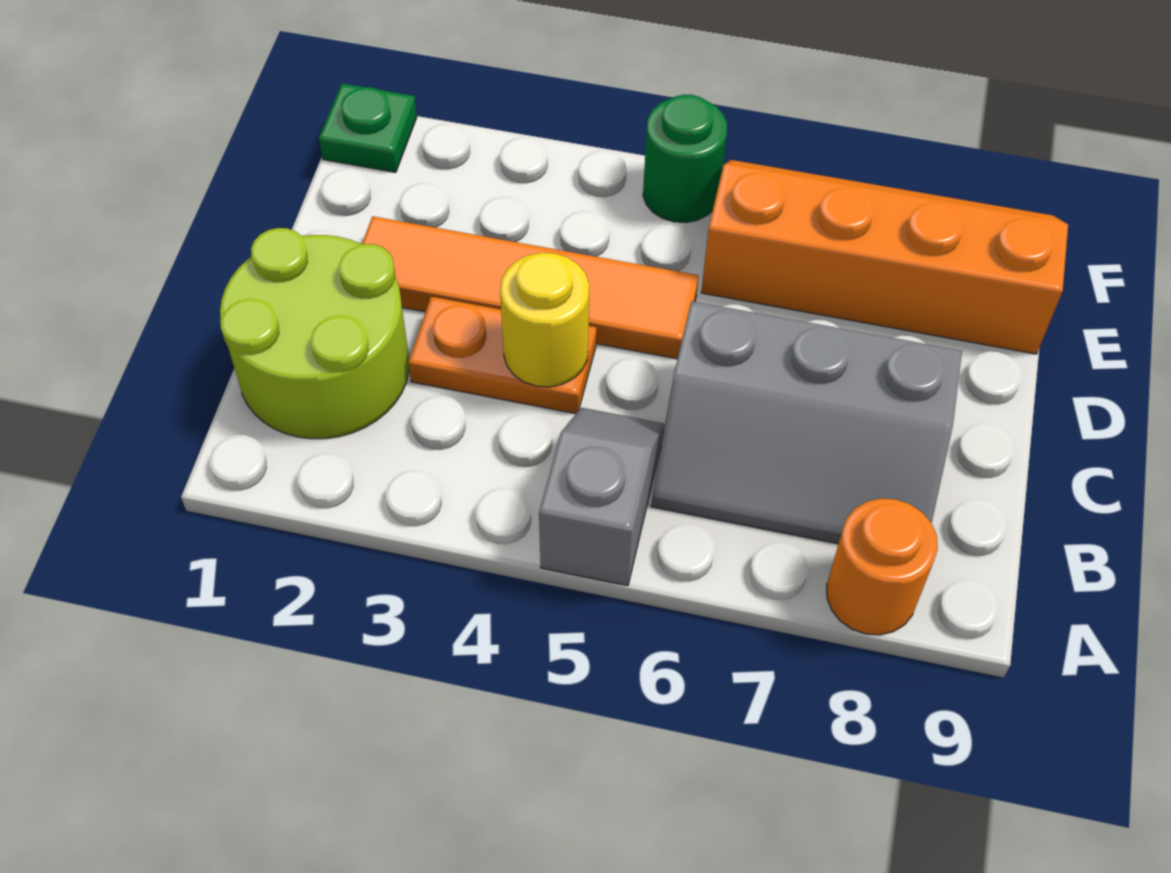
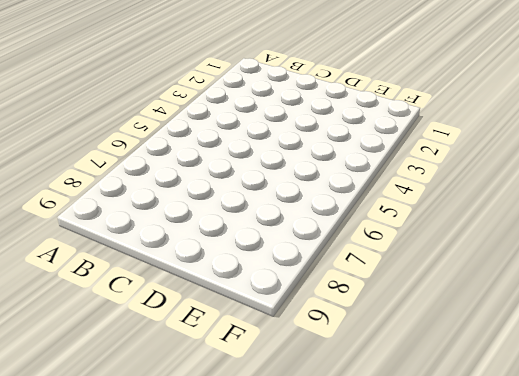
none -> grey slope A5:B5 level 1 top A
none -> orange round brick A8 level 1

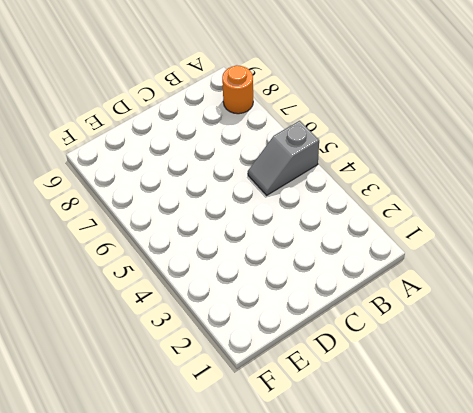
none -> lime round brick B1:C2 level 1
none -> grey slope B6:C8 level 1 top C

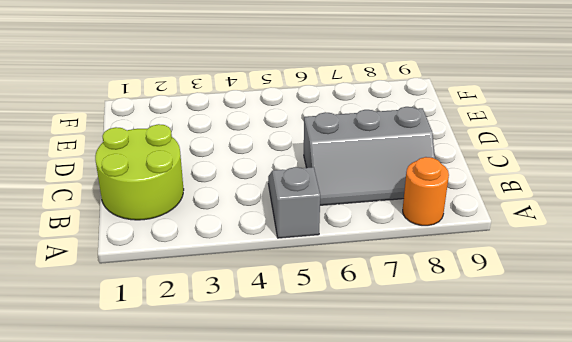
none -> orange plate C3:C4 level 1
none -> orange tile D2:D5 level 1

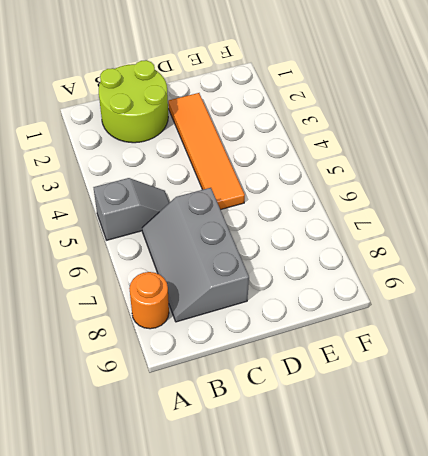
none -> orange plate C3:C4 level 1
none -> orange slope E6:F9 level 1 top E

